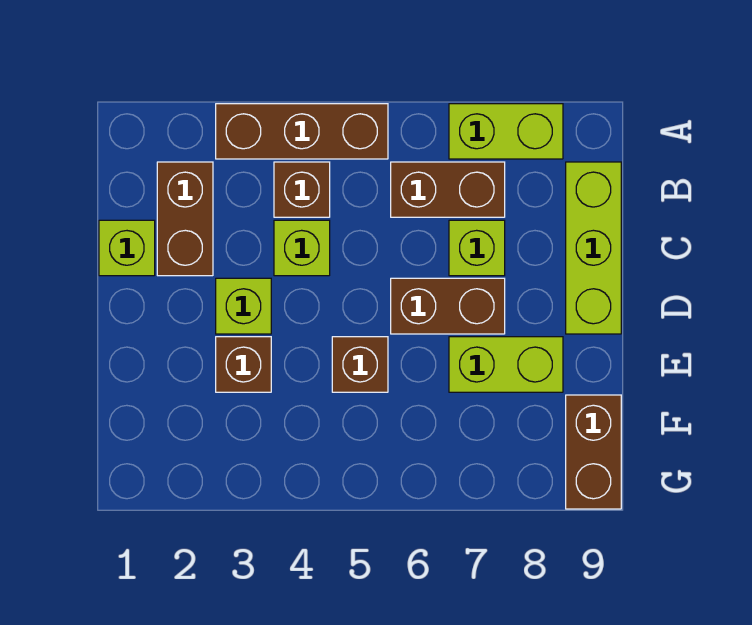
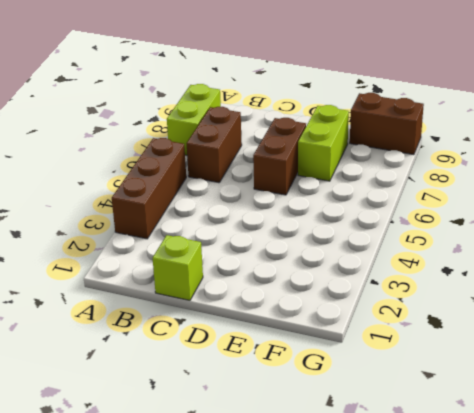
none -> brown brick B2:C2 level 1
none -> brown brick B4 level 1
none -> lime brick B9:D9 level 1

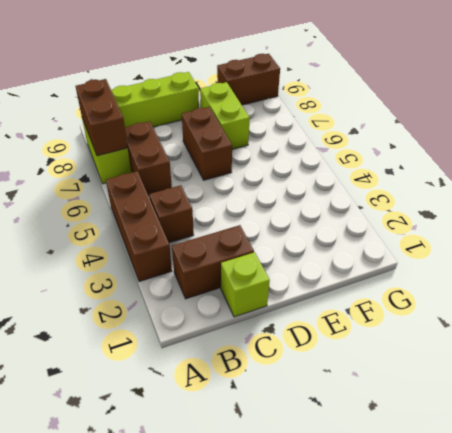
brown brick A7:A8 level 2 -> none
none -> lime brick C4 level 1
none -> lime brick C7 level 1
none -> lime brick D3 level 1

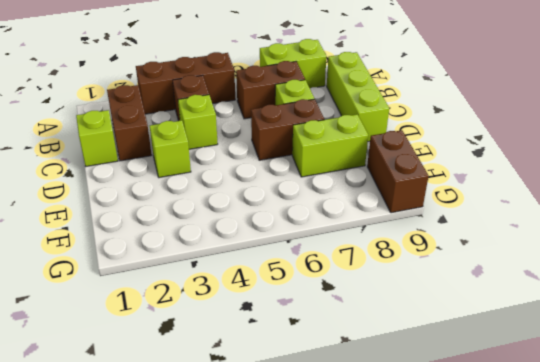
none -> brown brick E3 level 1
none -> brown brick E5 level 1

